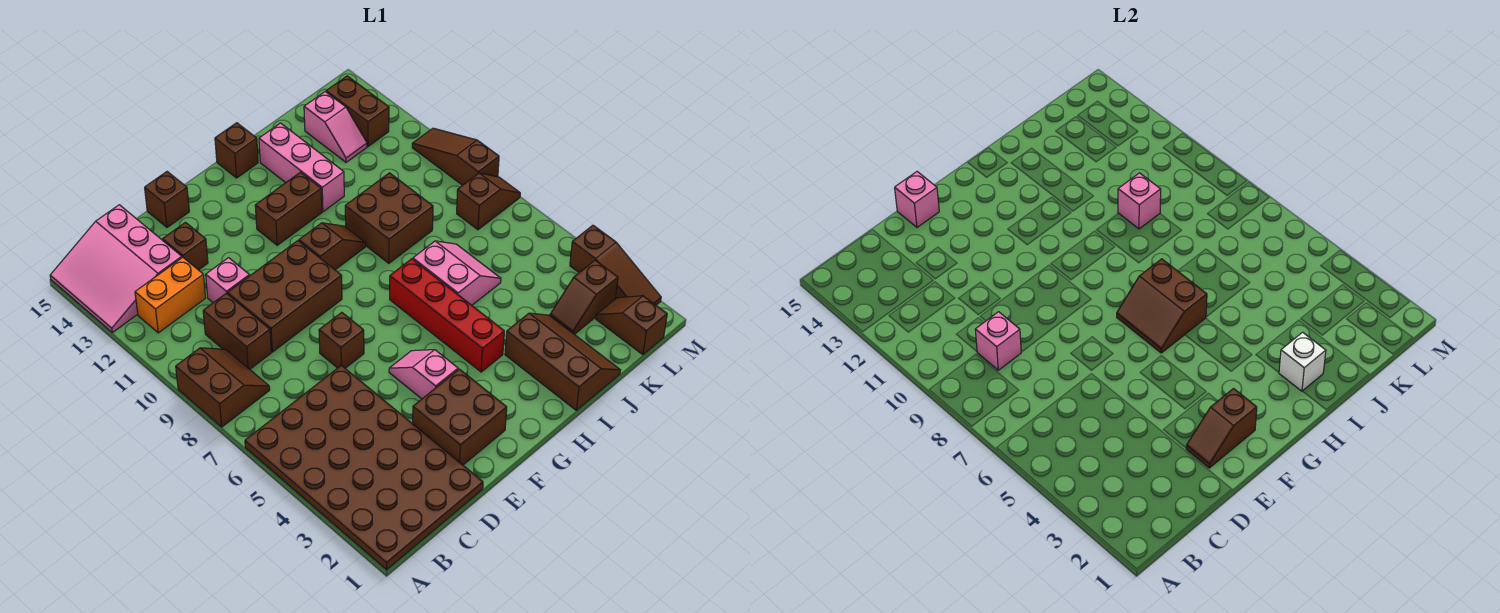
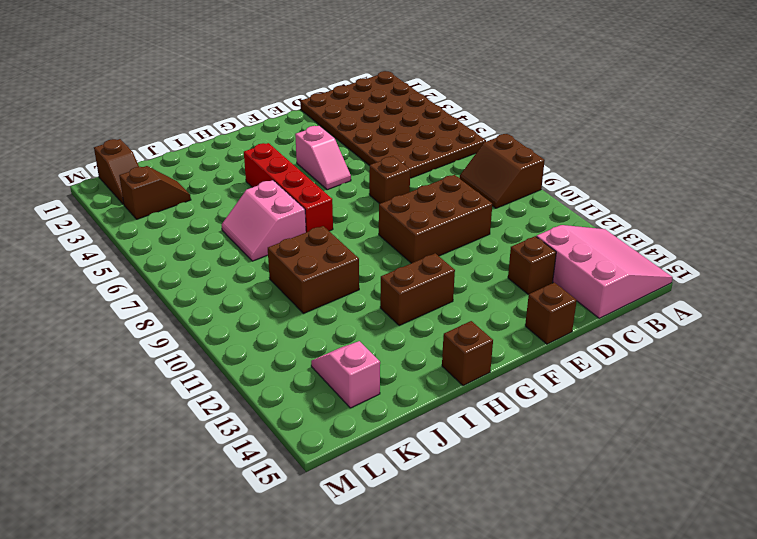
none -> orange brick B12:C12 level 1
none -> brown brick C9:C10 level 1
none -> pink brick D11 level 1
none -> brown brick E2:F3 level 1

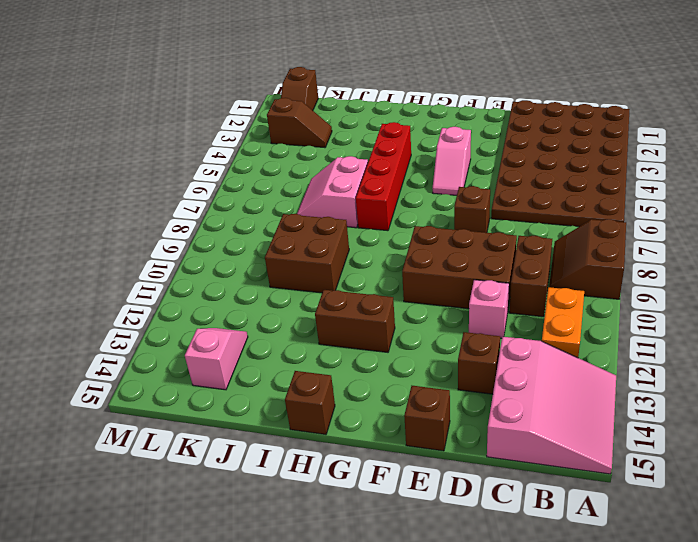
orange brick B11:B12 level 1 -> orange brick B12:C12 level 1
none -> brown brick E2:F3 level 1
none -> brown slope G10:H10 level 1 top G
none -> brown slope I1:J3 level 1 top I
none -> pink brick I12:I14 level 1

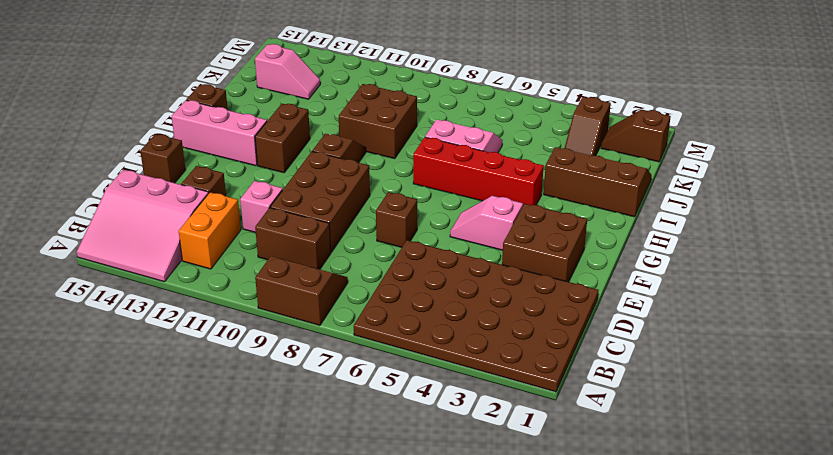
pink brick G13:G15 level 1 -> pink brick I12:I14 level 1
none -> brown slope L8:M8 level 1 top L
none -> brown brick L13:L14 level 1
none -> brown slope M2:M4 level 1 top 4
none -> brown slope M9:M11 level 1 top 9

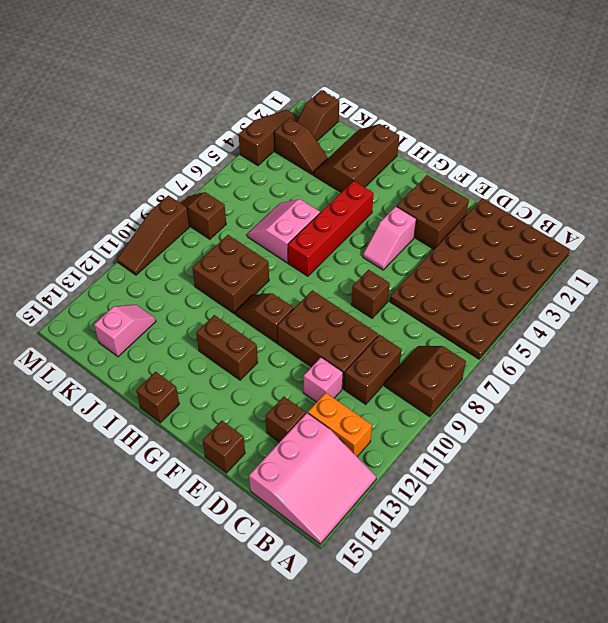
none -> pink brick I12:I14 level 1
none -> brown brick L13:L14 level 1
none -> pink brick C9 level 2
none -> brown slope E2:F2 level 2 top F

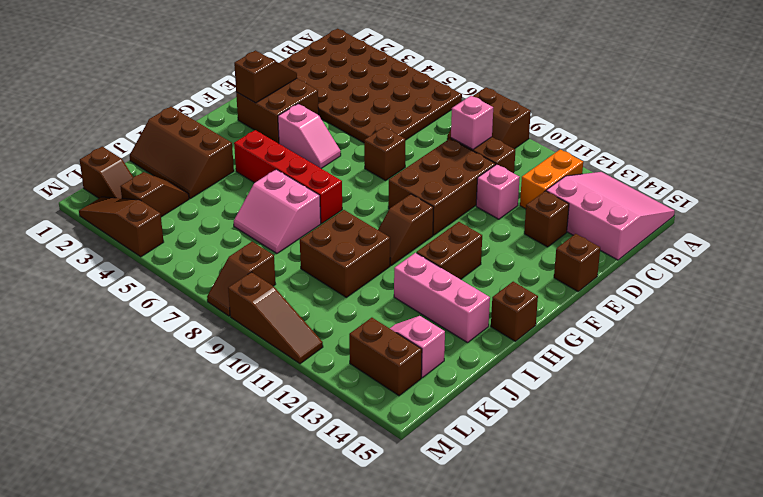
none -> pink brick E15 level 2
none -> brown slope G6:H7 level 2 top H
none -> white brick I2 level 2
none -> pink brick J10 level 2

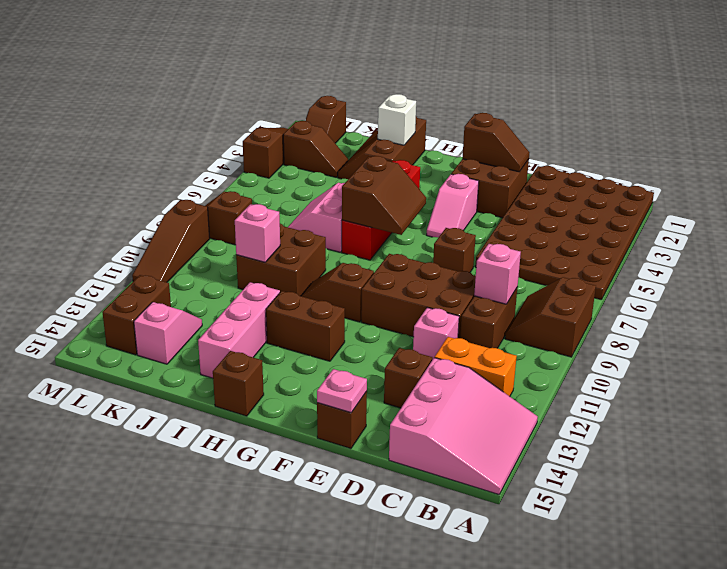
pink plate E15 level 2 -> pink brick E15 level 2

